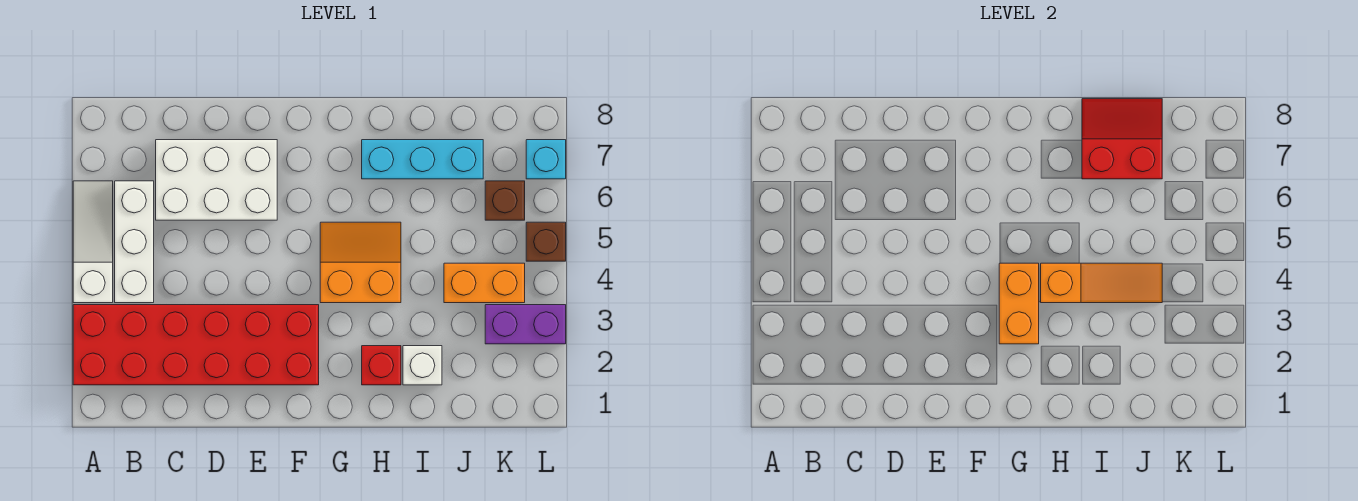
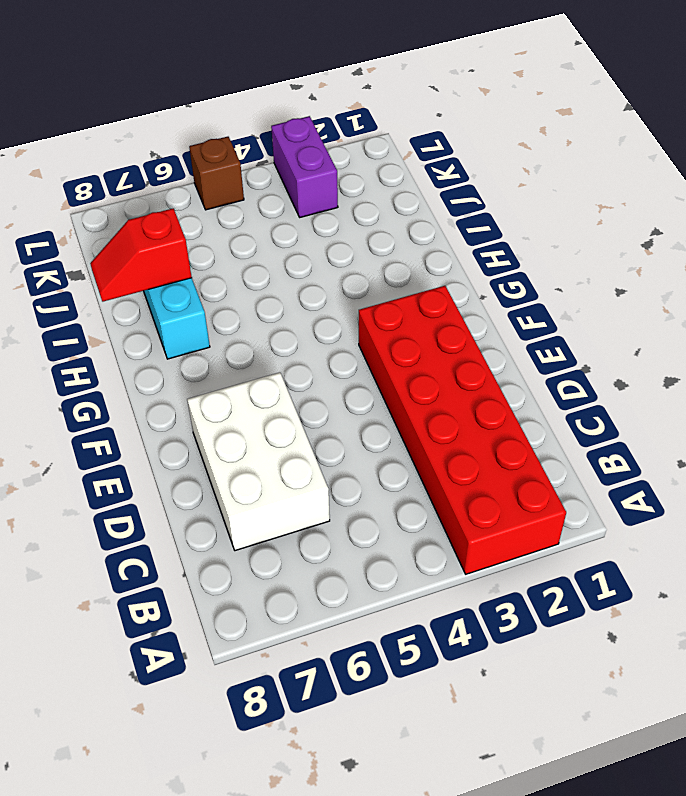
red slope I7:I8 level 2 top 7 -> red slope I7:J8 level 2 top 7
none -> white slope A4:A6 level 1 top 4
none -> white brick B4:B6 level 1
none -> orange slope G4:H5 level 1 top 4

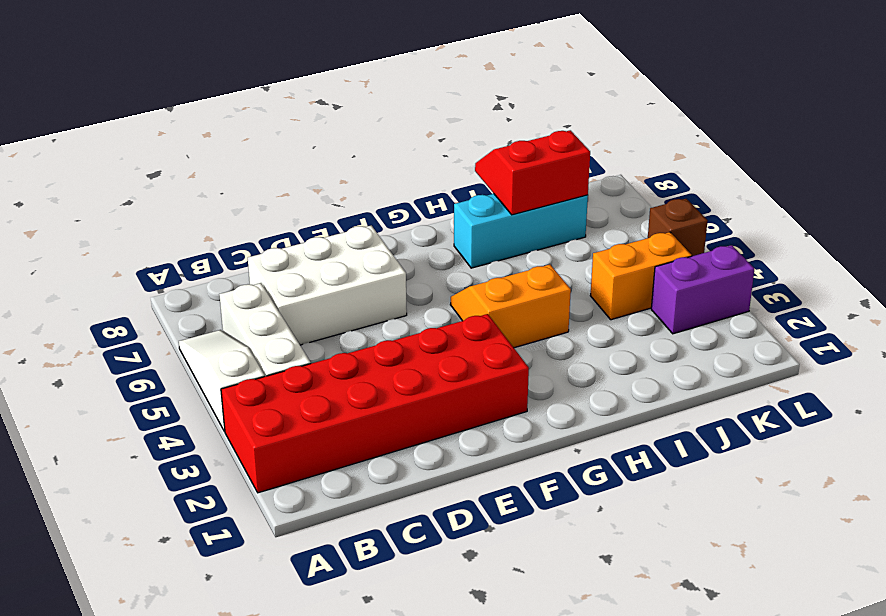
none -> red brick H2 level 1
none -> white brick I2 level 1
none -> brown brick K6 level 1

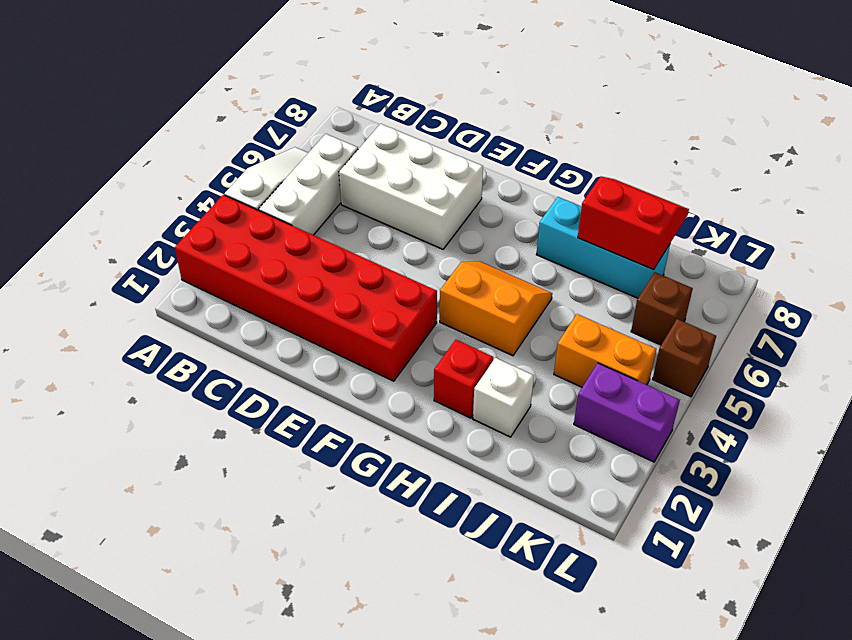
none -> cyan brick L7 level 1
none -> orange brick G3:G4 level 2
none -> orange slope H4:J4 level 2 top H

